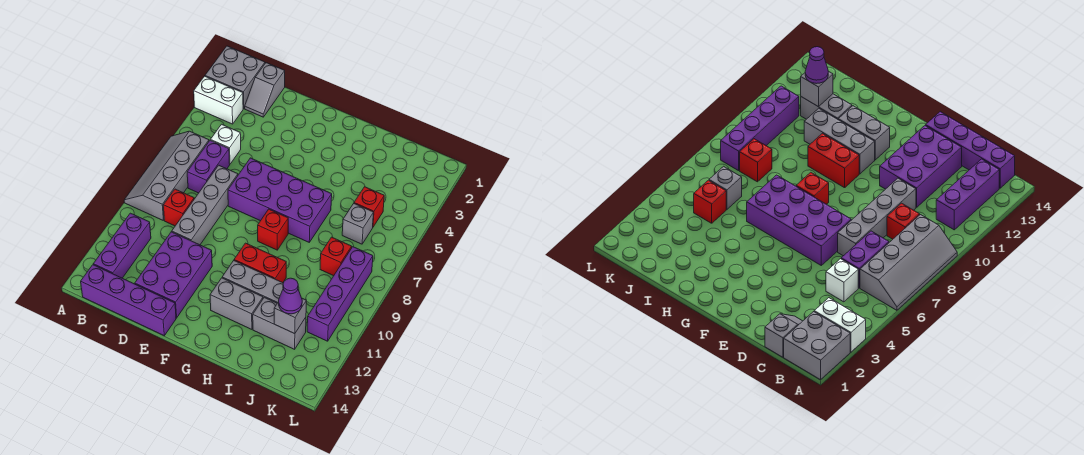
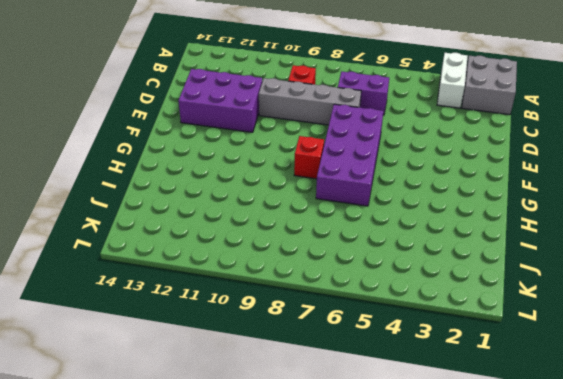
none -> grey slope A6:B9 level 1 top B
none -> purple brick B11:B13 level 1
none -> purple brick B14:E14 level 1

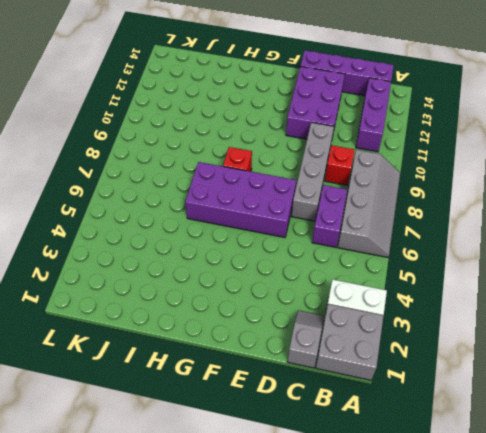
none -> white brick C5 level 1
none -> red brick G10:H10 level 1
none -> grey brick G11:I11 level 1

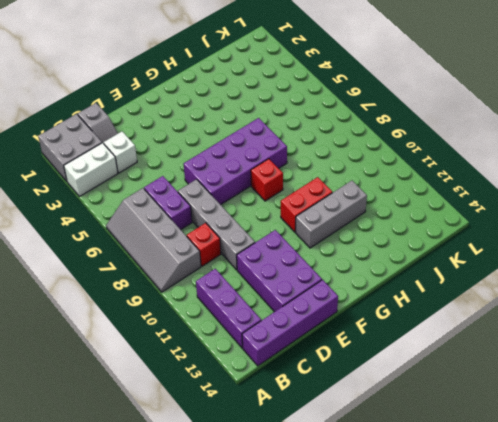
white brick C3 level 1 -> white brick C5 level 1
none -> grey brick G12:H12 level 1
none -> grey brick I12:J12 level 1
none -> red brick J5 level 1

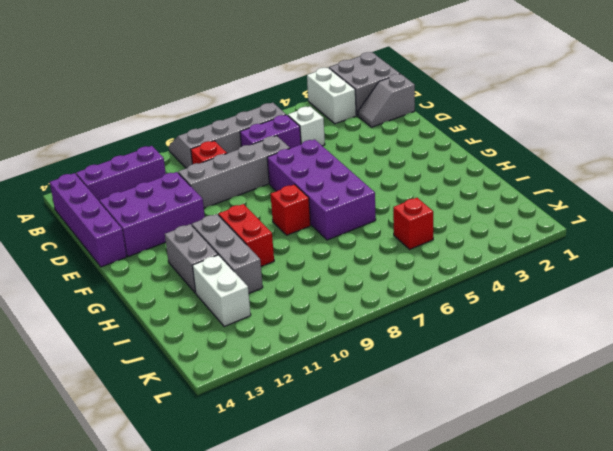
white brick I12:J12 level 1 -> grey brick I12:J12 level 1
none -> grey brick J6 level 1
none -> red brick J8 level 1
none -> purple brick K8:K11 level 1

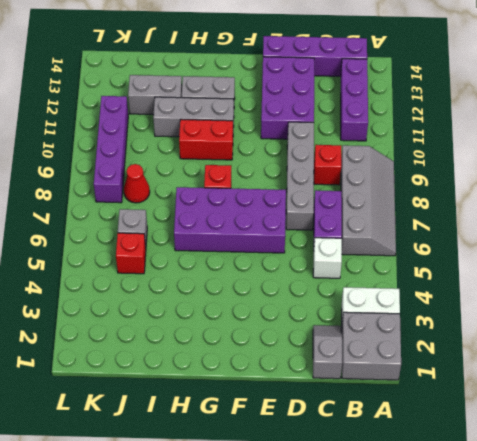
red cone J8 level 1 -> red brick J8 level 1
none -> grey brick J12 level 2
none -> purple cone J12 level 3

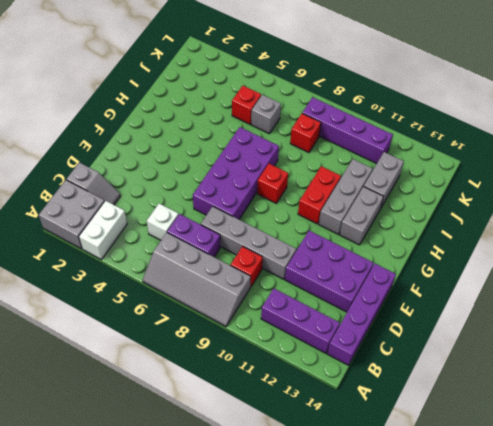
none -> grey brick J12 level 2
none -> purple cone J12 level 3

